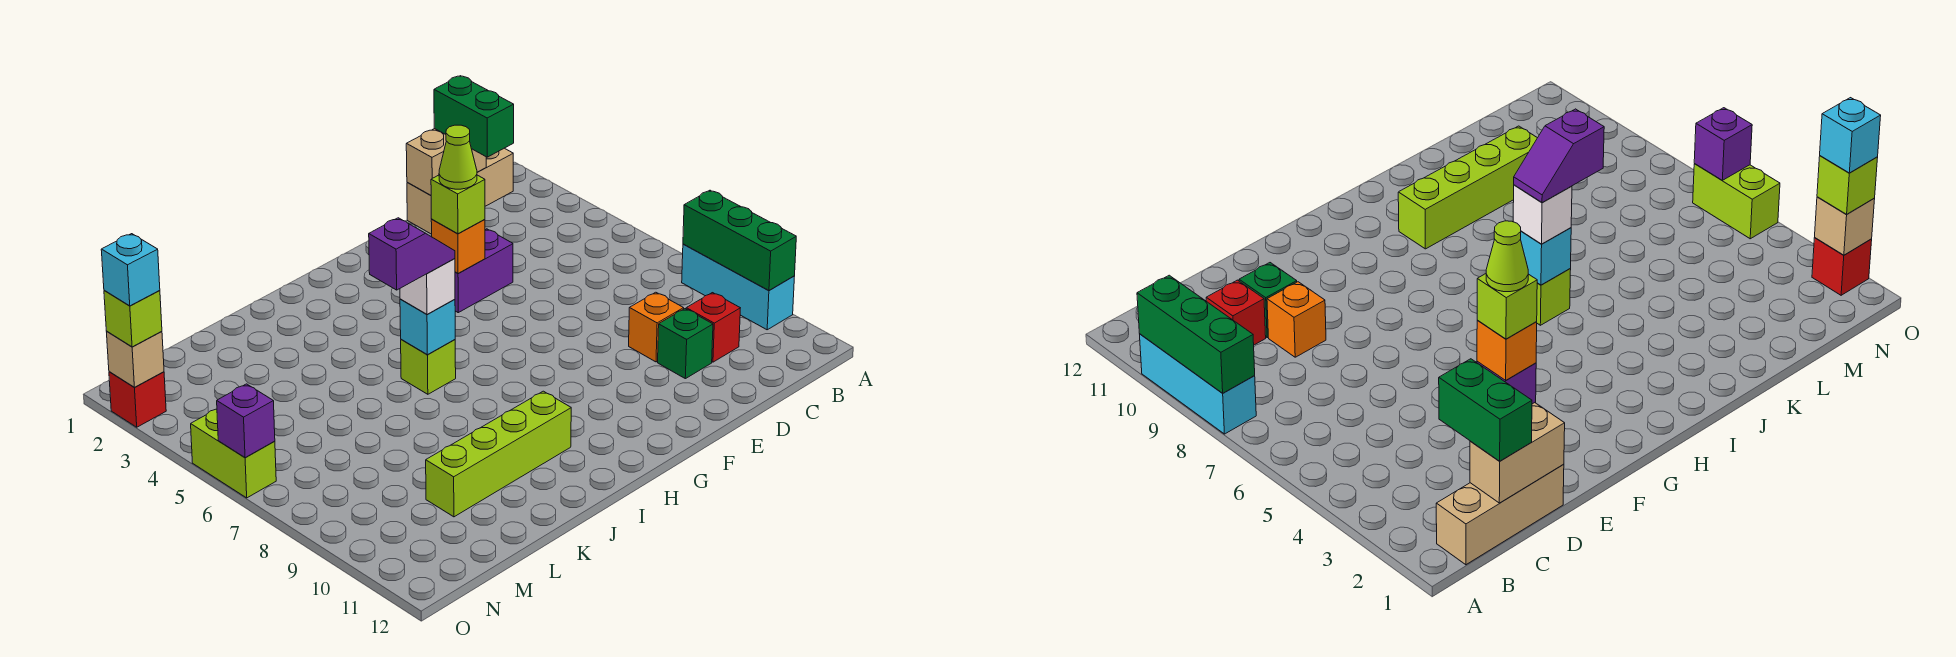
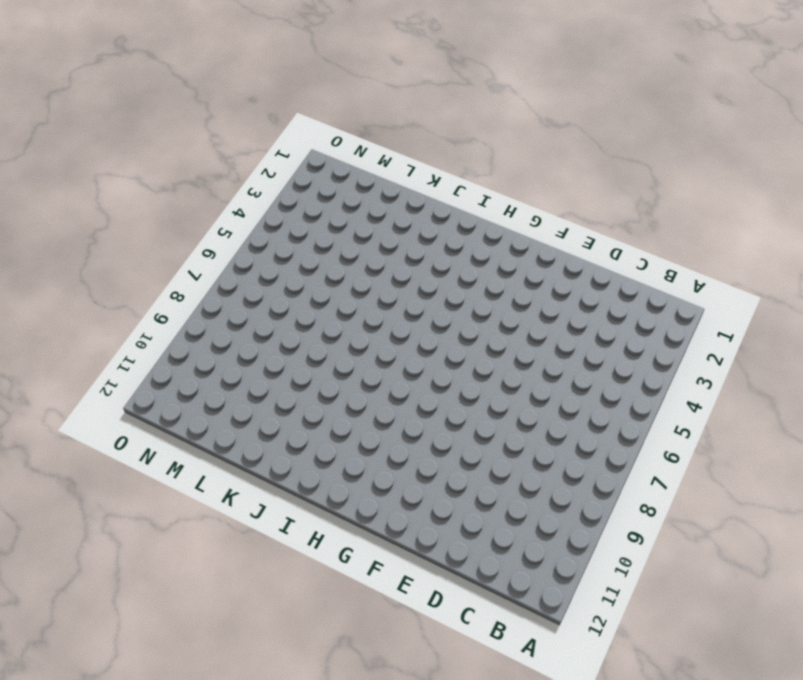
none -> cyan brick A8:A10 level 1
none -> tan brick B1:D1 level 1
none -> red brick C10 level 1

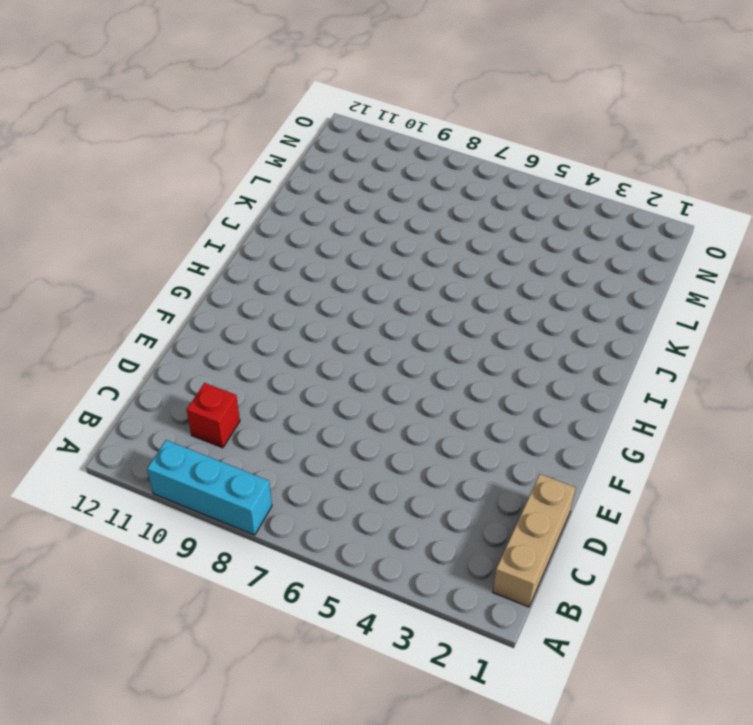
none -> orange brick D9 level 1
none -> green brick D10 level 1
none -> purple brick E4:F4 level 1

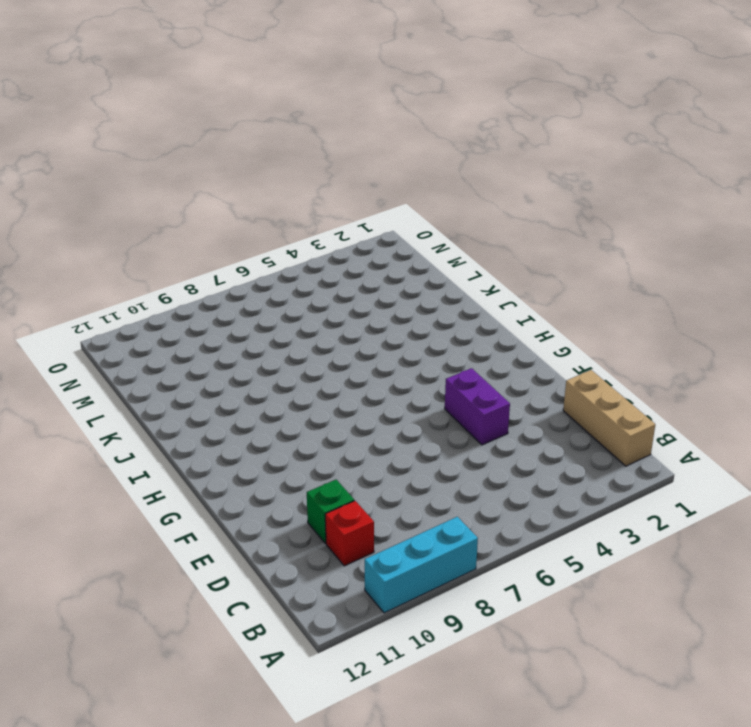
none -> orange brick D9 level 1
none -> lime brick I6 level 1
none -> lime brick I10:L10 level 1

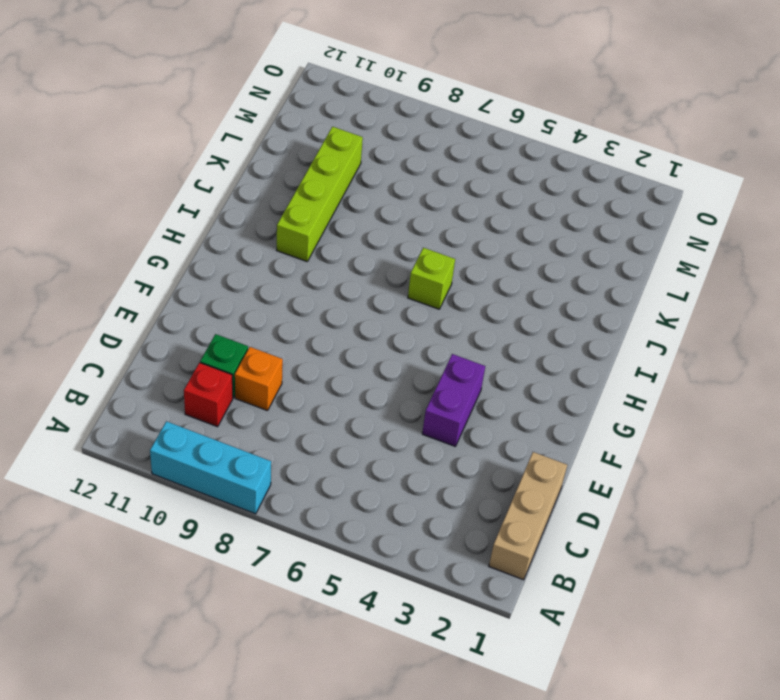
none -> red brick O2 level 1
none -> lime brick O5:O6 level 1
none -> green brick A8:A10 level 2

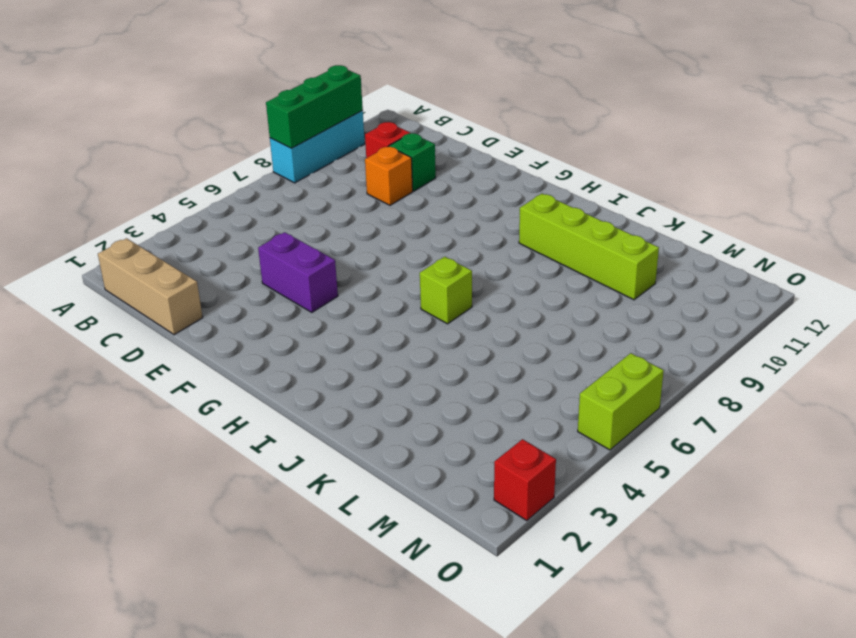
none -> tan brick C1:D1 level 2
none -> orange brick F4 level 2
none -> cyan brick I6 level 2

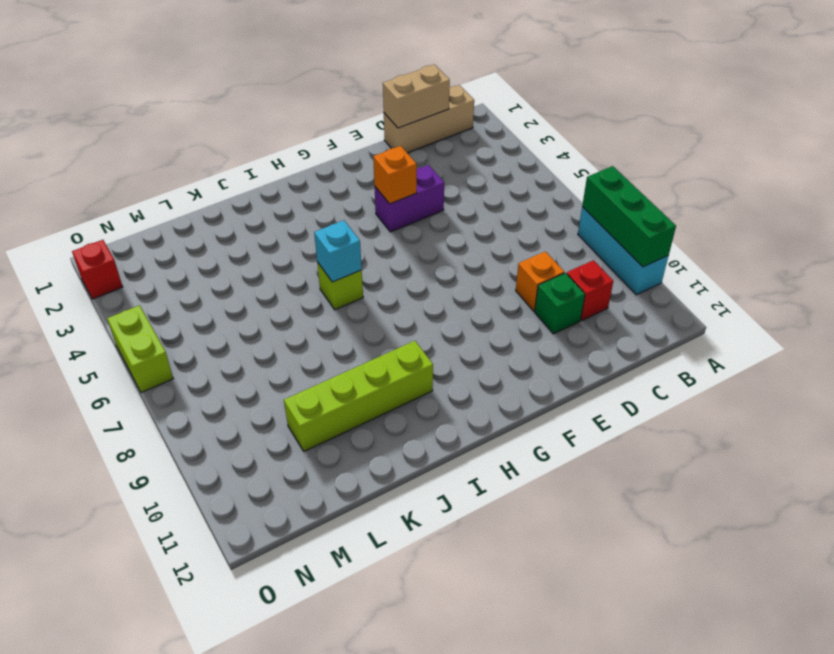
none -> tan brick O2 level 2
none -> purple brick O6 level 2
none -> green brick C1:C2 level 3

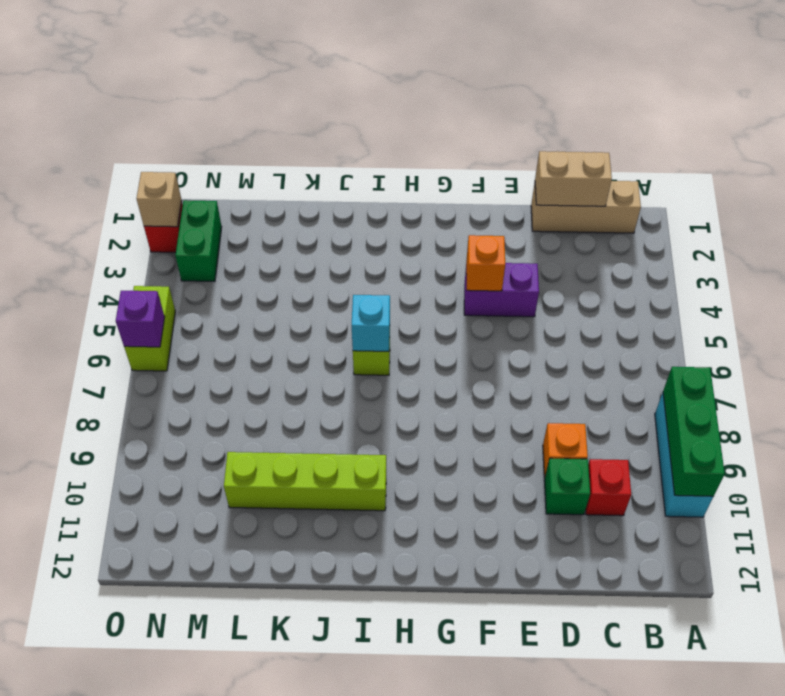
green brick N2:N3 level 1 -> green brick C1:C2 level 3
none -> lime brick F4 level 3
none -> white brick I6 level 3
none -> lime brick O2 level 3

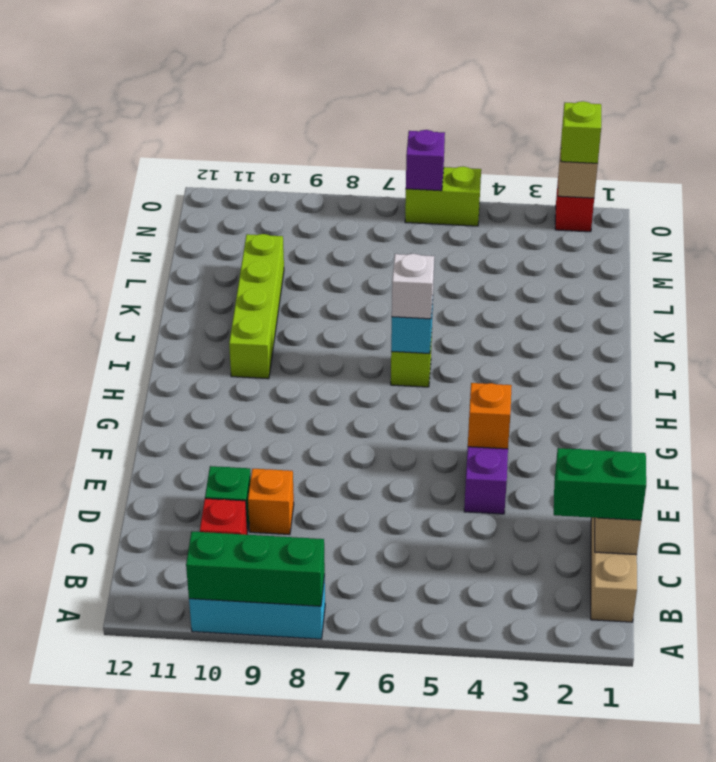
none -> lime brick F4 level 3
none -> lime cone F4 level 4
none -> purple slope I6:J6 level 4 top J

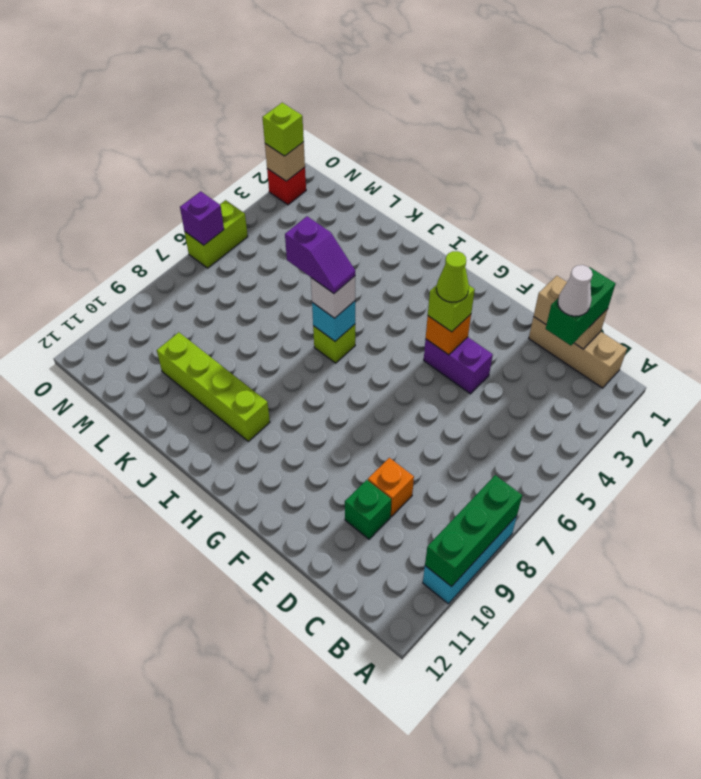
white cone C2 level 4 -> none
none -> red brick C10 level 1
none -> cyan brick O2 level 4

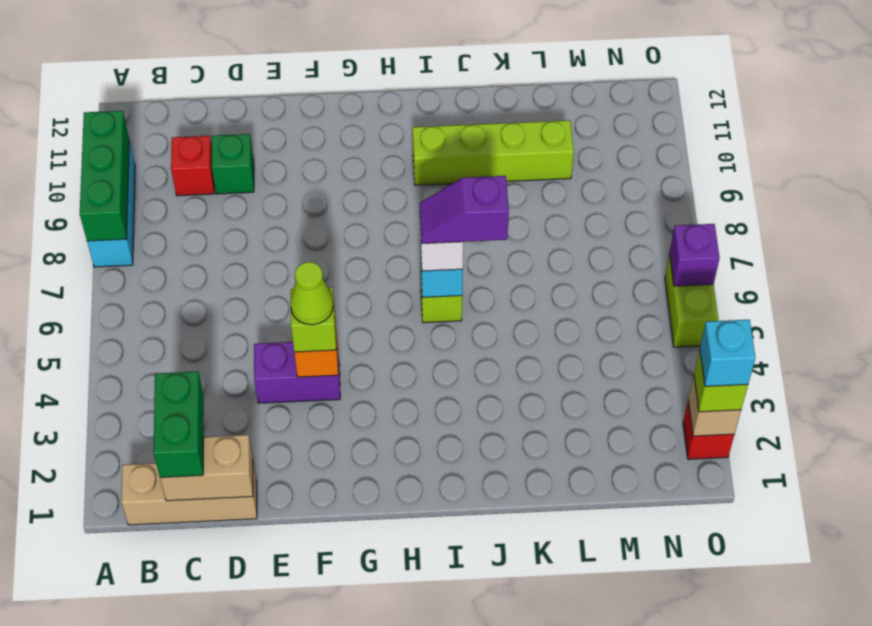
none -> orange brick D9 level 1

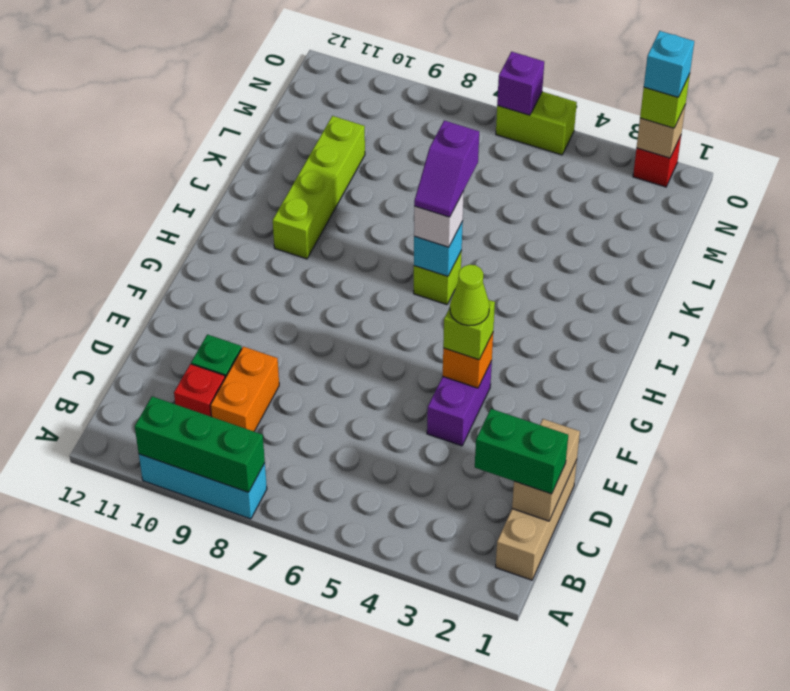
orange brick C9:D9 level 1 -> orange brick D9 level 1

